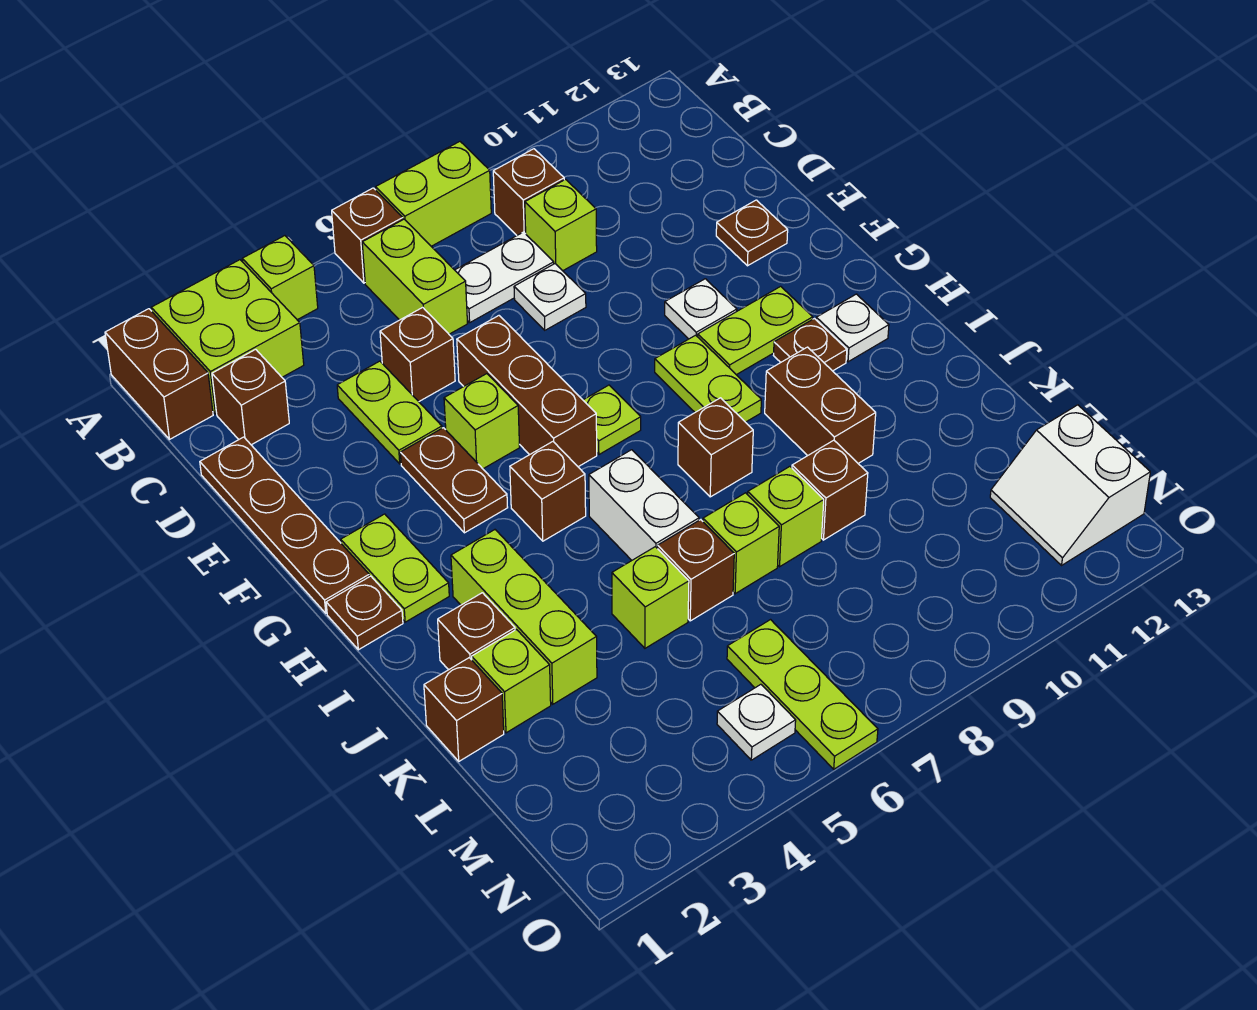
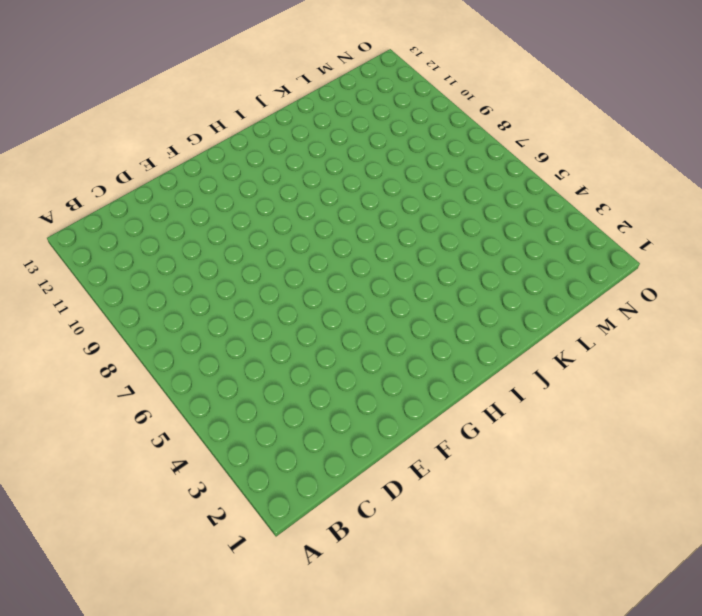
none -> brown brick A1:B1 level 1
none -> lime brick A2:B3 level 1
none -> lime brick A4 level 1
none -> brown brick A6 level 1

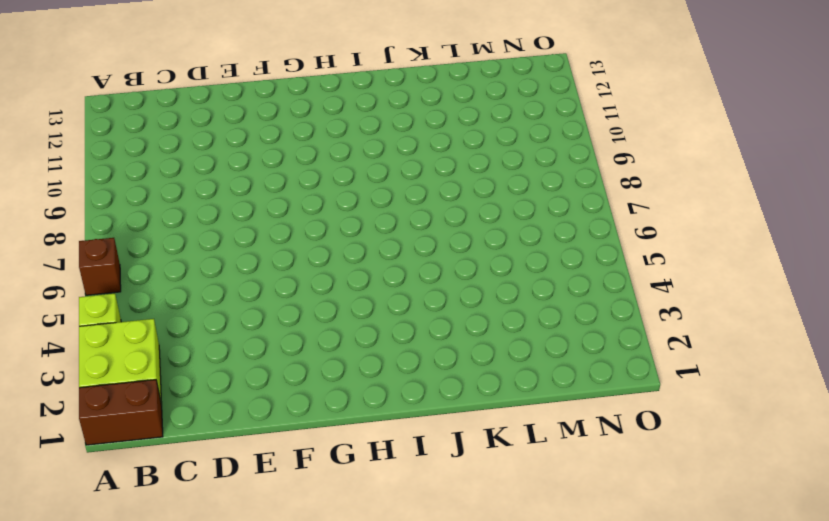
none -> lime brick A7:A8 level 1
none -> lime brick B6:C6 level 1
none -> brown brick B9 level 1
none -> brown brick C2 level 1

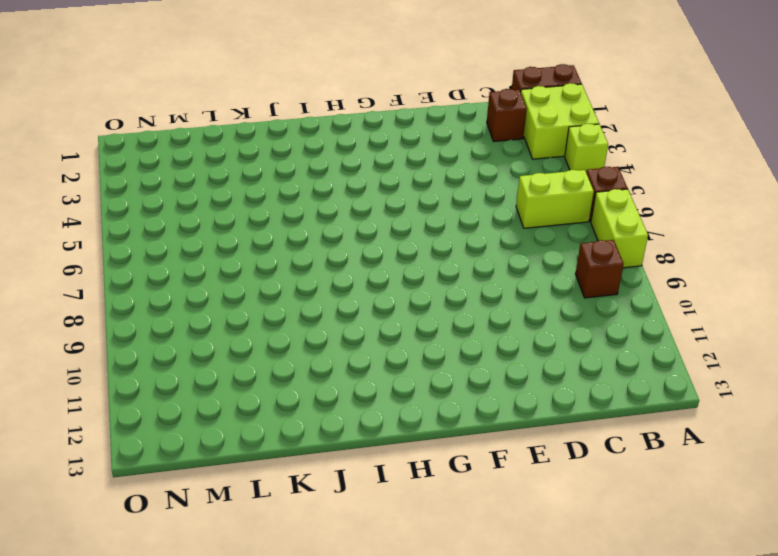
none -> white plate C7:C8 level 1
none -> lime brick C9 level 1
none -> brown plate D1:G1 level 1
none -> lime plate D4:E4 level 1

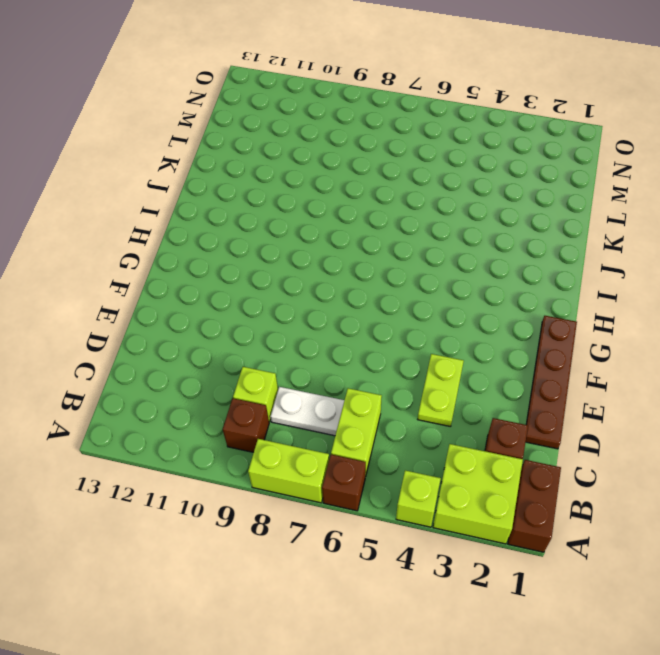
none -> brown brick D5 level 1
none -> white plate D8 level 1
none -> brown brick E6:G6 level 1
none -> brown plate E12 level 1

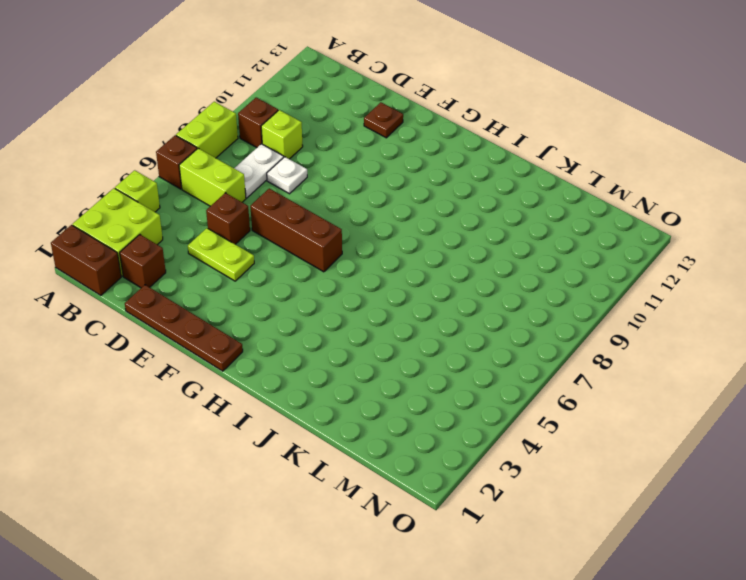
none -> brown plate F4:G4 level 1
none -> lime brick F5 level 1
none -> white plate F10 level 1
none -> lime plate G2:H2 level 1

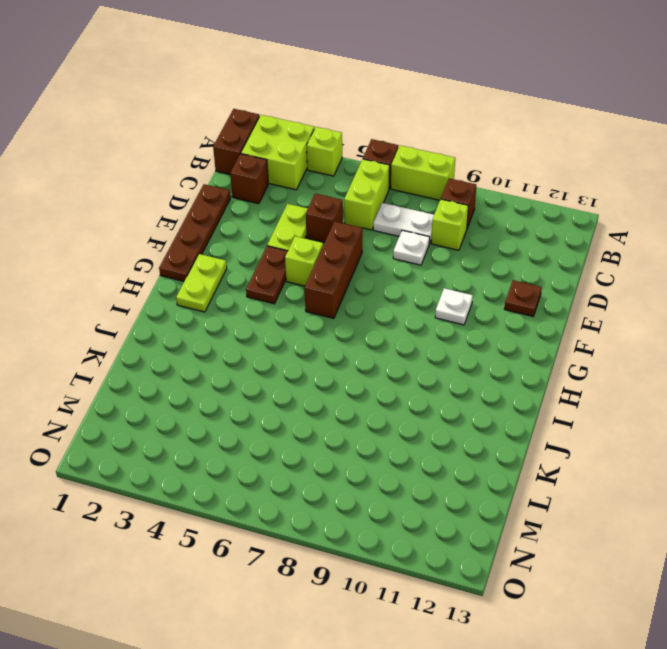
none -> lime plate G7 level 1
none -> lime plate G9:H9 level 1
none -> lime plate G10:G11 level 1
none -> brown plate H1 level 1

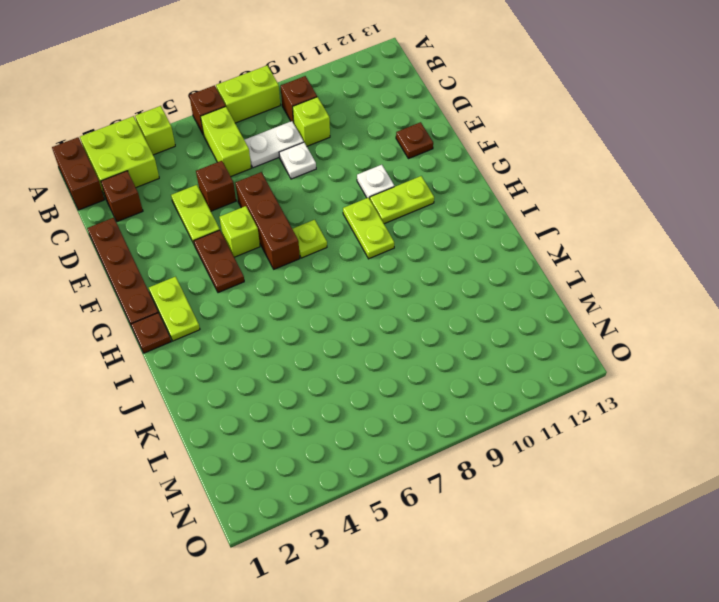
none -> brown brick H5 level 1
none -> brown plate H11 level 1
none -> white plate H12 level 1
none -> lime brick I3:K3 level 1

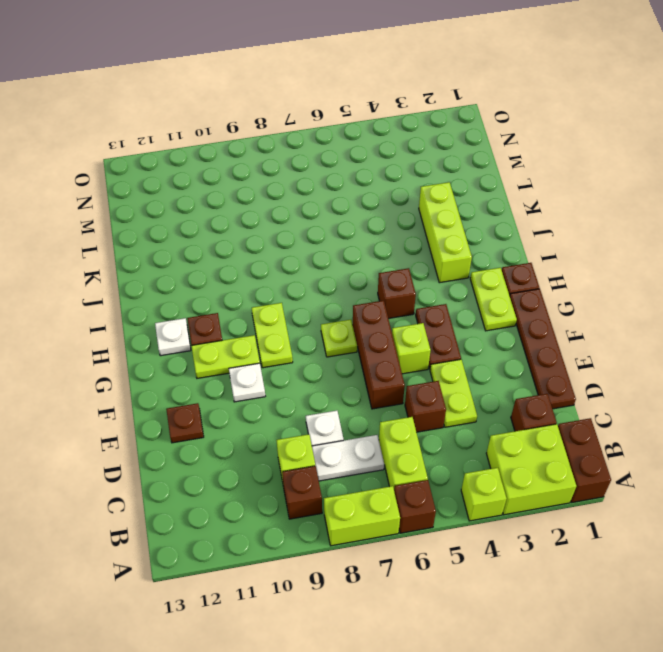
none -> white brick I6:J6 level 1
none -> brown brick I8 level 1
none -> brown brick I10:J10 level 1
none -> brown brick J2 level 1

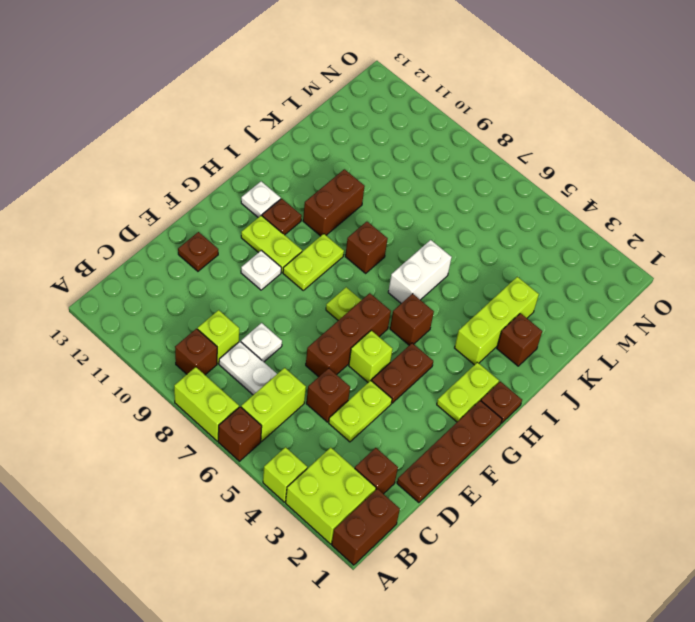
none -> brown brick K1 level 1
none -> lime brick K2 level 1
none -> lime brick K5 level 1
none -> brown brick K6 level 1

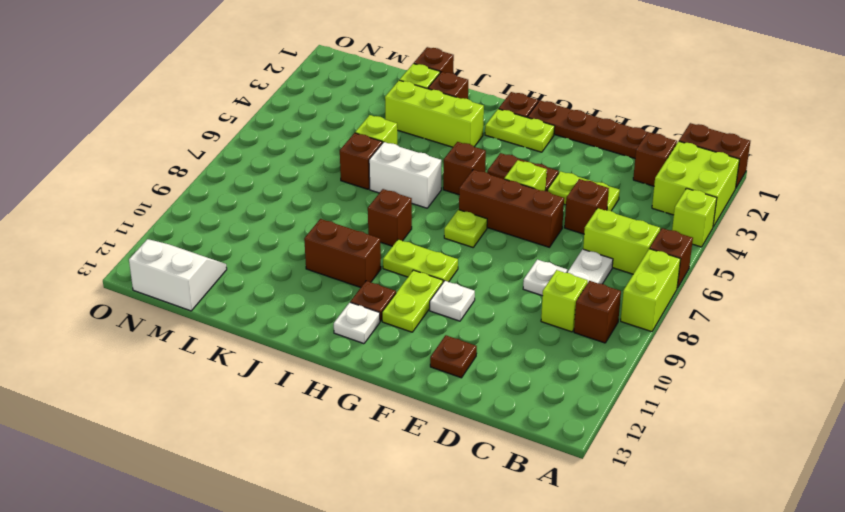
none -> lime brick K7 level 1
none -> lime brick K8 level 1
none -> brown brick K9 level 1
none -> lime plate M6:O6 level 1

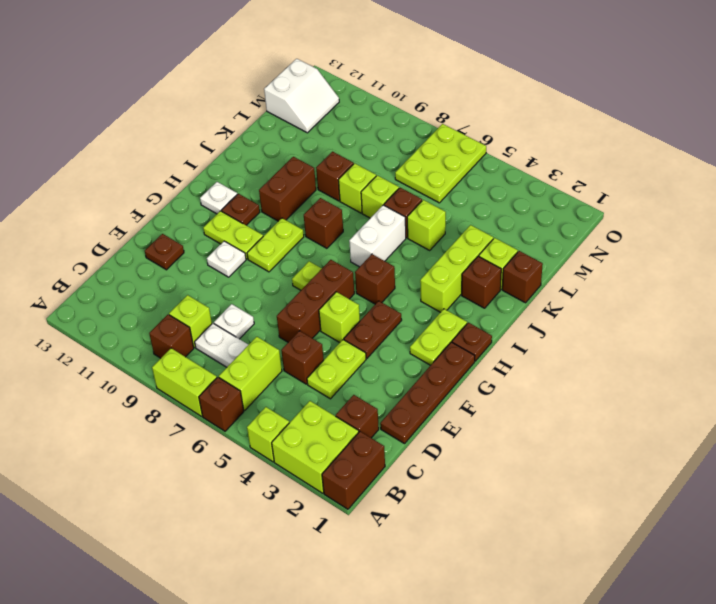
lime plate M6:O7 level 1 -> lime plate M6:O6 level 1
none -> white plate N5 level 1

